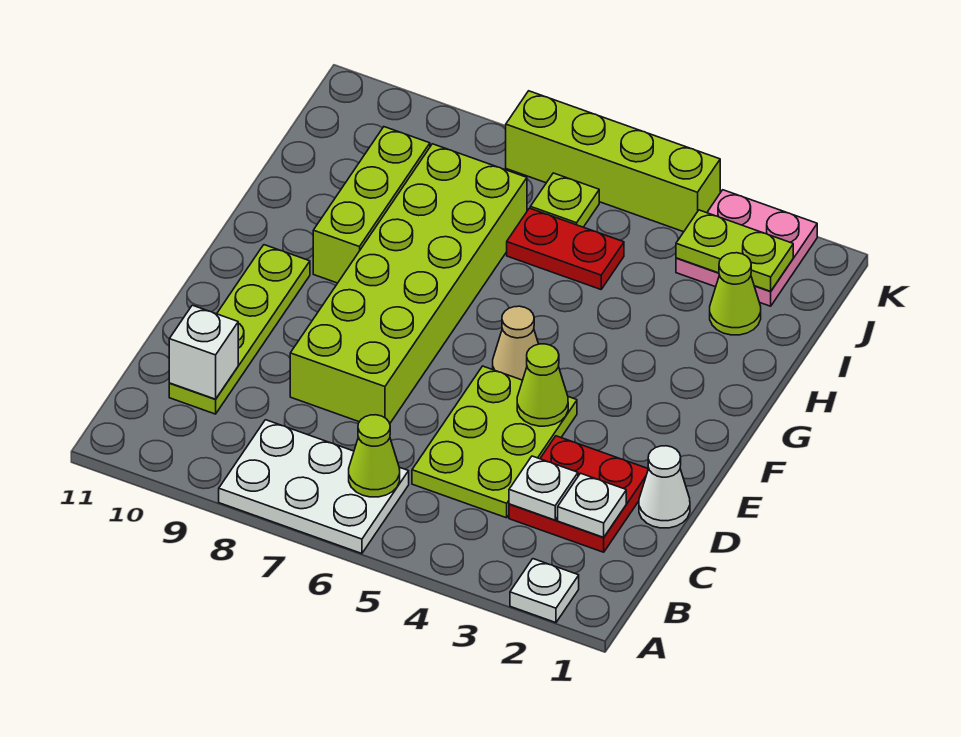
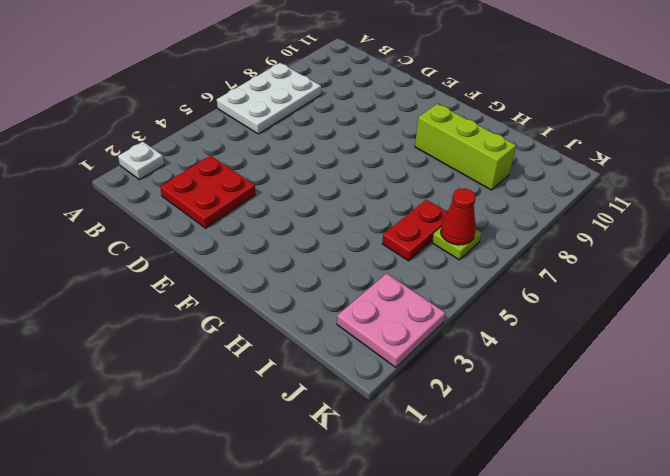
red cone J6 level 2 -> none
none -> lime plate C4:E5 level 1
none -> lime plate C10:F10 level 1
none -> white cone D1 level 1

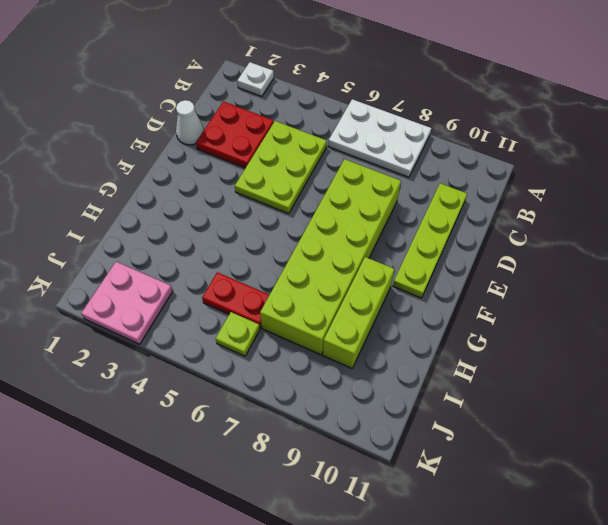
none -> tan cone F5 level 1
none -> lime cone I2 level 1
none -> lime brick K4:K7 level 1

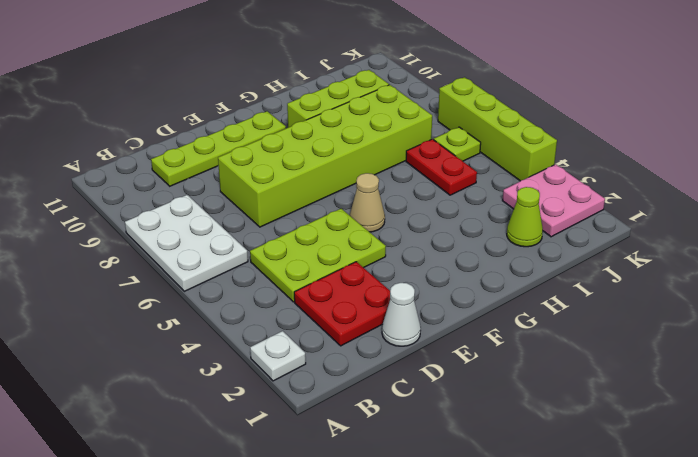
none -> lime cone B6 level 2
none -> white plate C2 level 2
none -> white plate C3 level 2

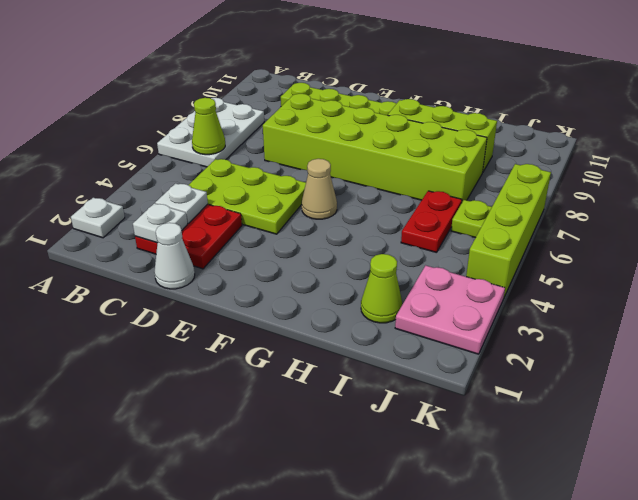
none -> white brick C10 level 2
none -> lime cone E4 level 2
none -> lime plate J2:J3 level 2

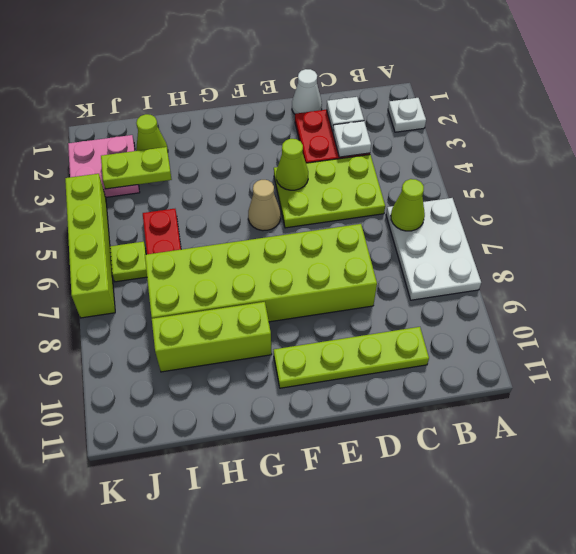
lime plate I3:J3 level 2 -> lime plate J2:J3 level 2
none -> white brick C10 level 2

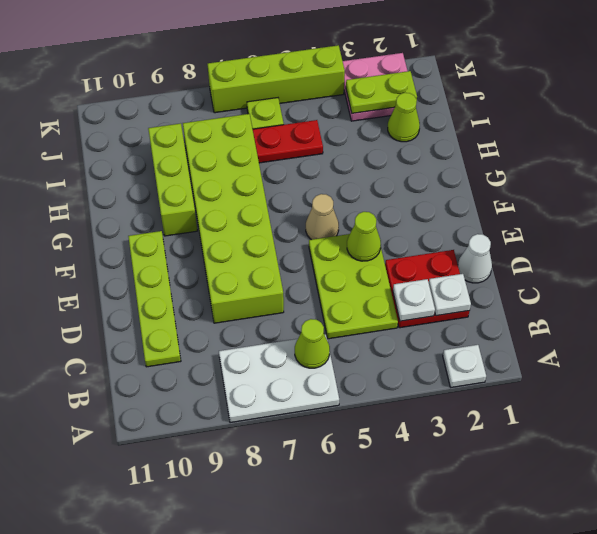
none -> white brick C10 level 2

